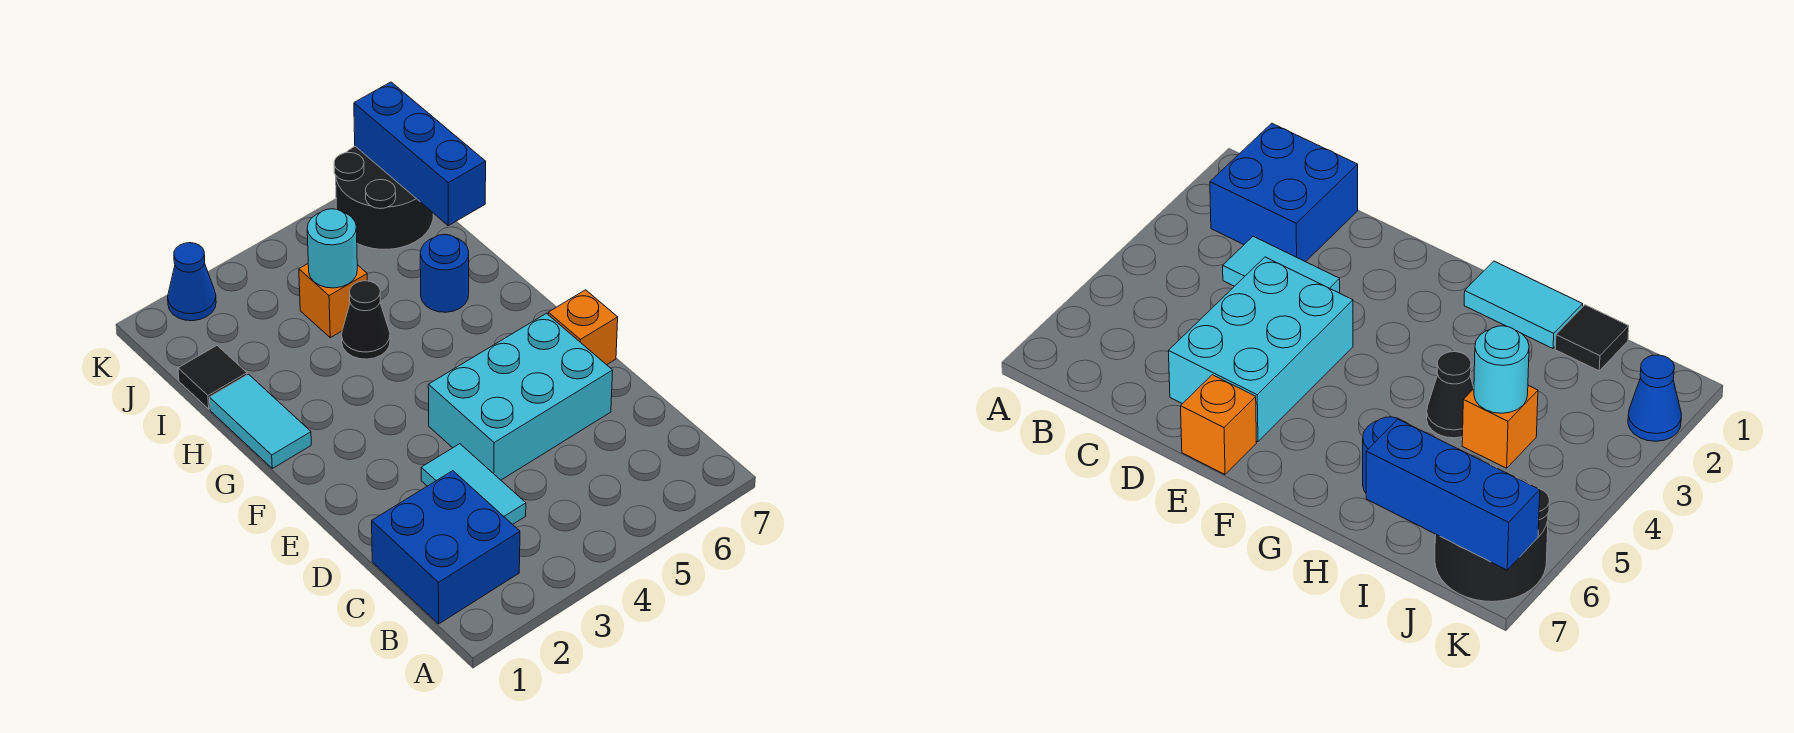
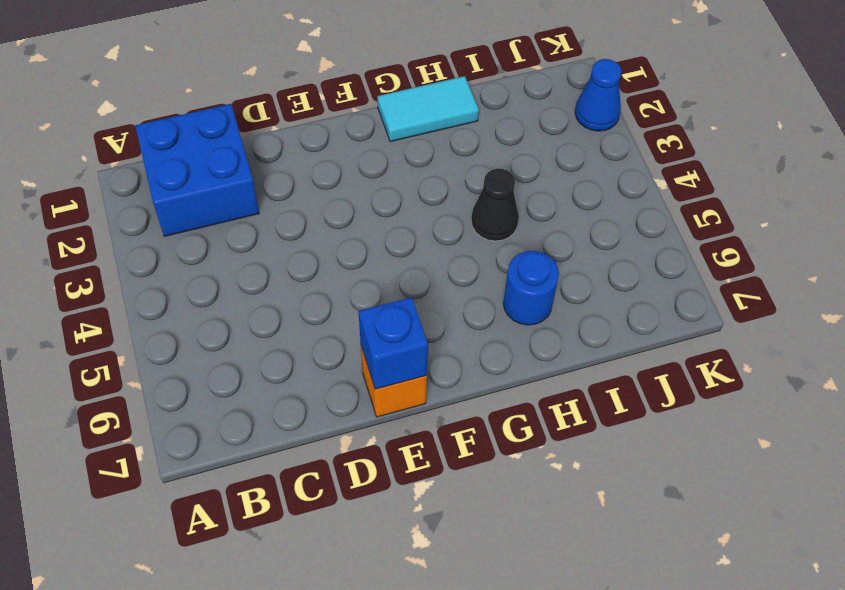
blue brick E7 level 2 -> none
none -> cyan tile C3:D3 level 1
none -> cyan brick D4:E6 level 1
none -> black tile I1 level 1

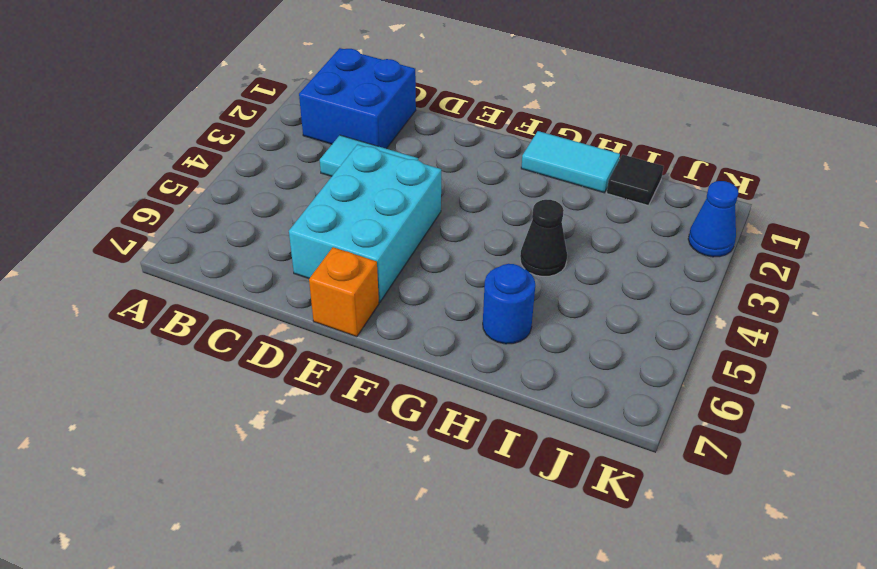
none -> orange brick I4 level 1
none -> black round brick J6:K7 level 1
none -> cyan round brick I4 level 2

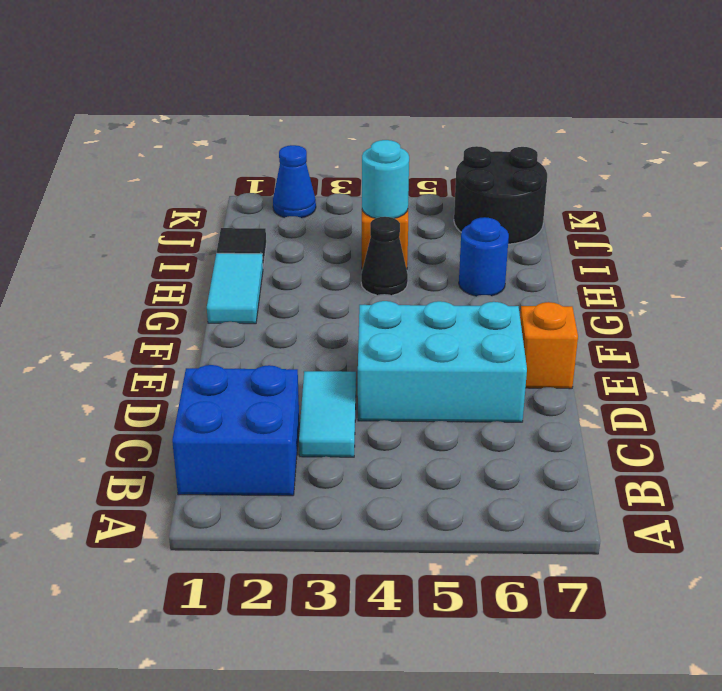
none -> blue brick I7:K7 level 2

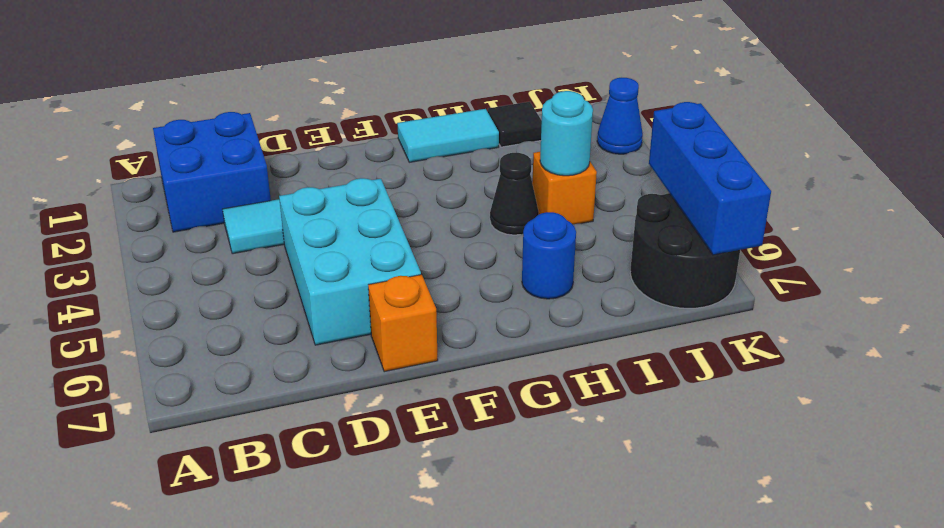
blue brick K5:K7 level 2 -> blue brick I7:K7 level 2

